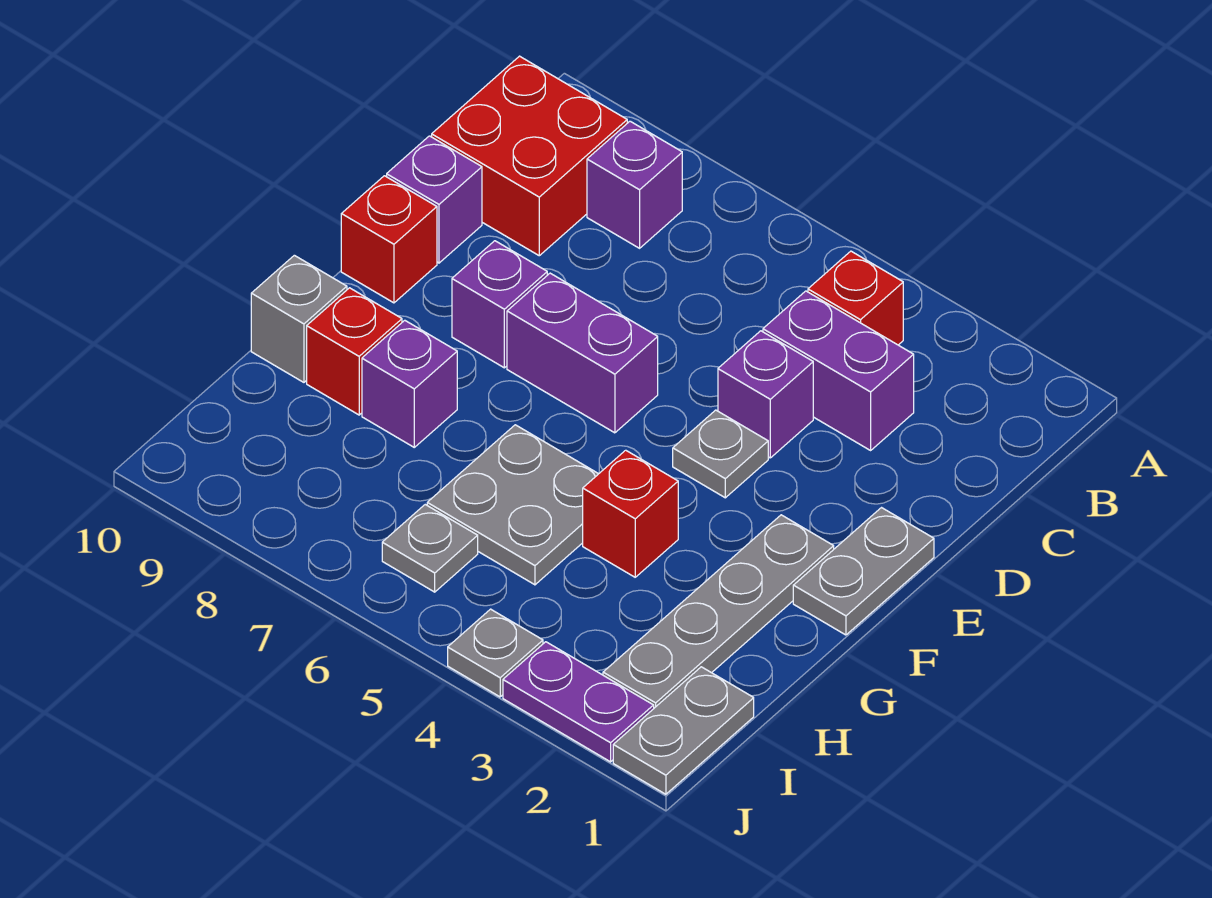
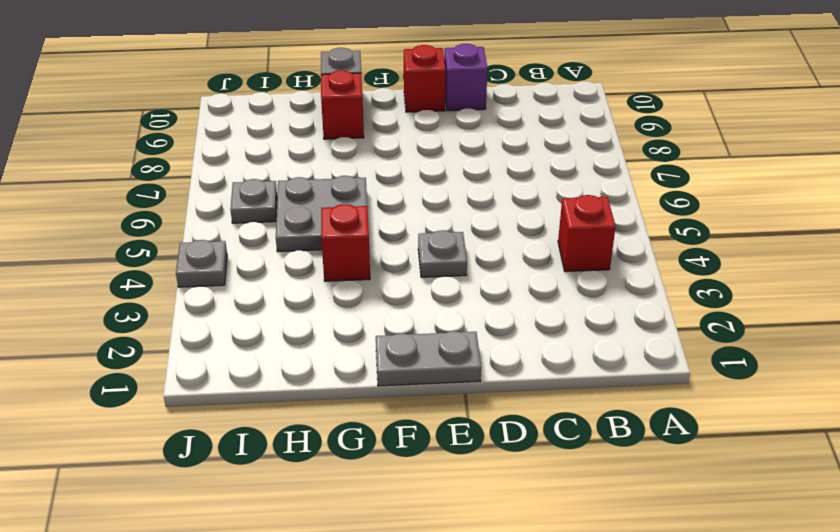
none -> purple brick B8 level 1
none -> red brick B9:C10 level 1
none -> purple brick C3:C4 level 1

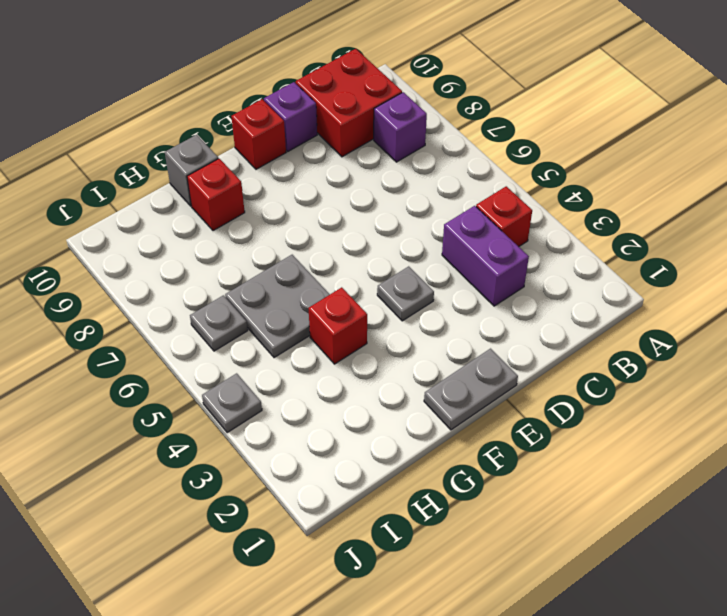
none -> purple brick D4 level 1
none -> purple brick E6:E7 level 1
none -> purple brick E8 level 1

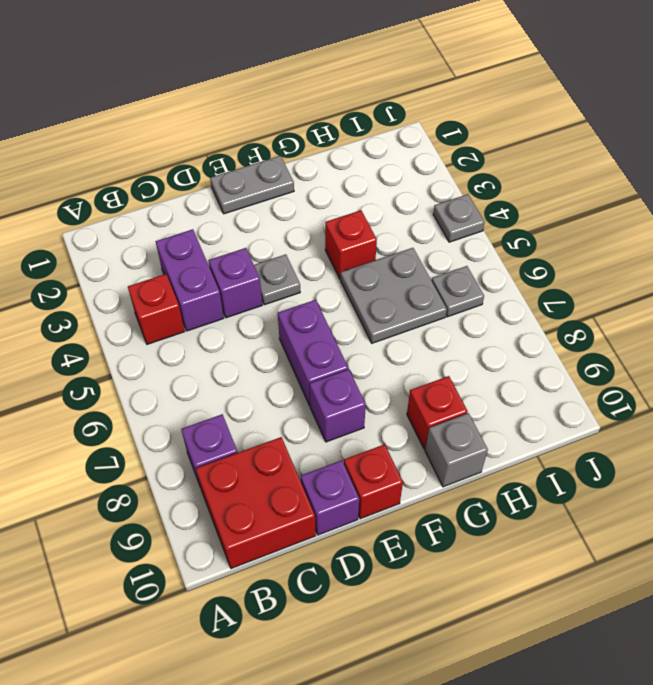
none -> grey plate F2:I2 level 1
none -> purple brick G8 level 1
none -> grey plate I1:J1 level 1

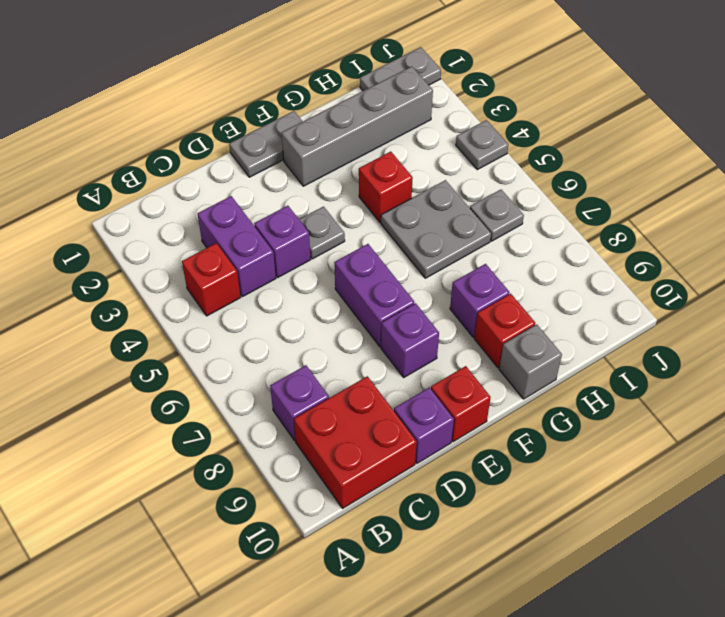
grey brick F2:I2 level 1 -> grey plate F2:I2 level 1
none -> purple plate J2:J3 level 1

